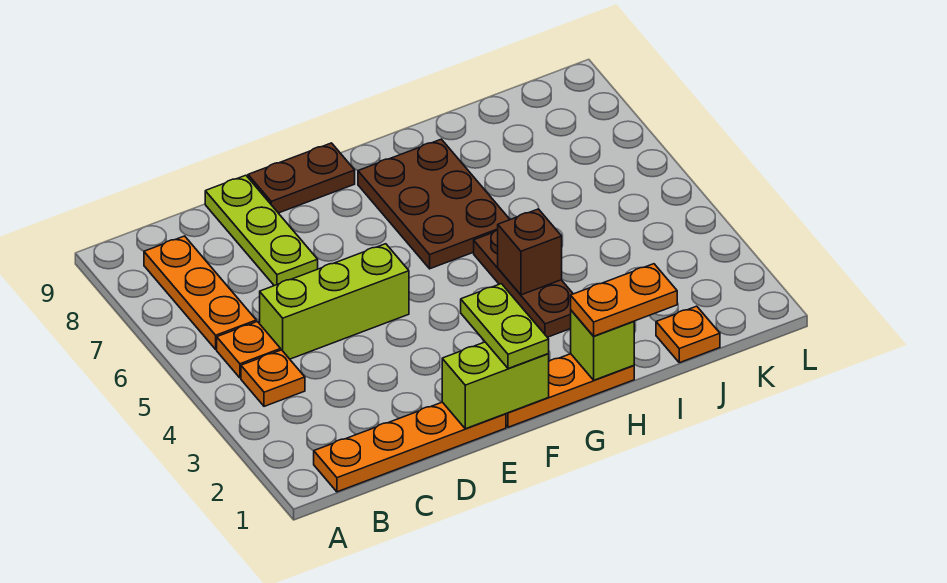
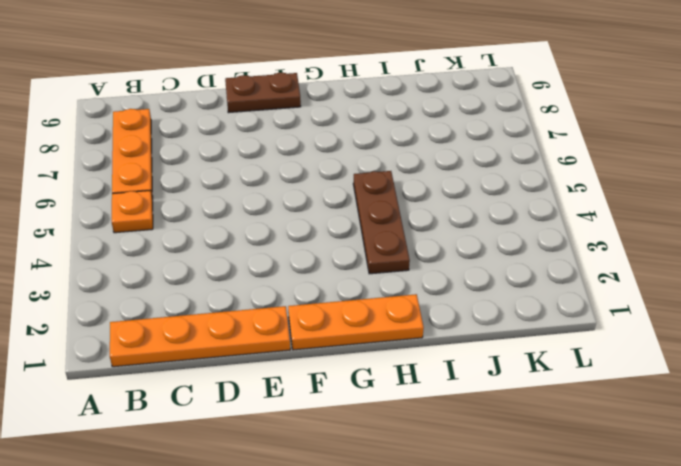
none -> orange plate B4 level 1
none -> lime brick C5:E5 level 1
none -> lime plate D7:D9 level 1

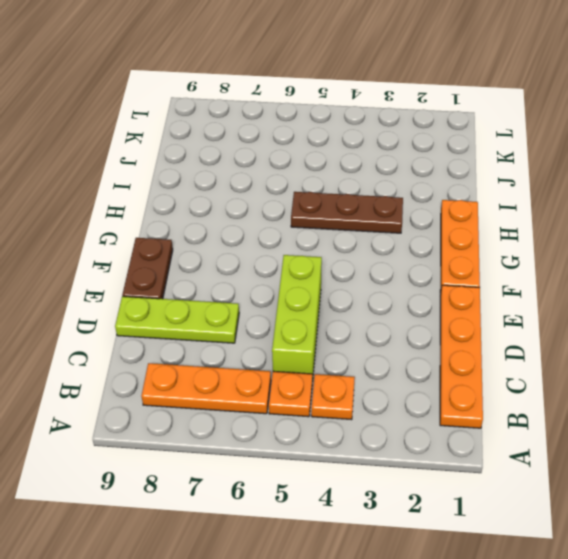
none -> brown plate G6:H8 level 1
none -> orange plate J1 level 1
none -> lime brick E1:F1 level 2

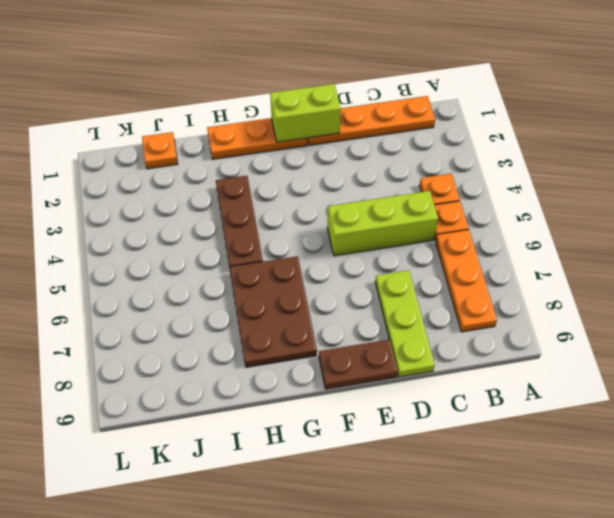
none -> lime brick H1 level 2
none -> brown brick H4 level 2
none -> lime plate F1:F2 level 3

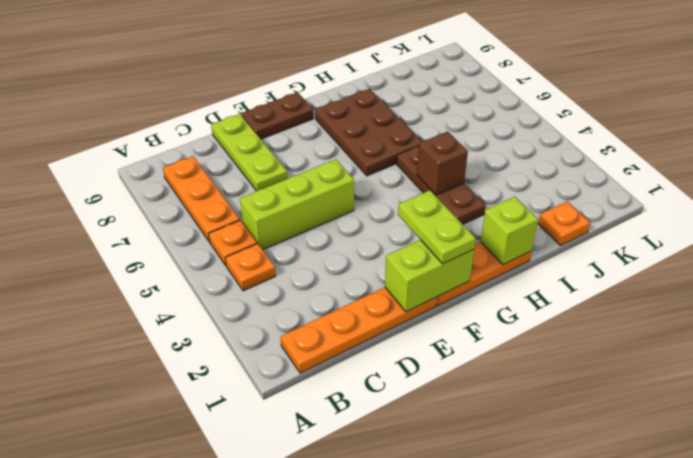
none -> orange plate H1:I1 level 3

